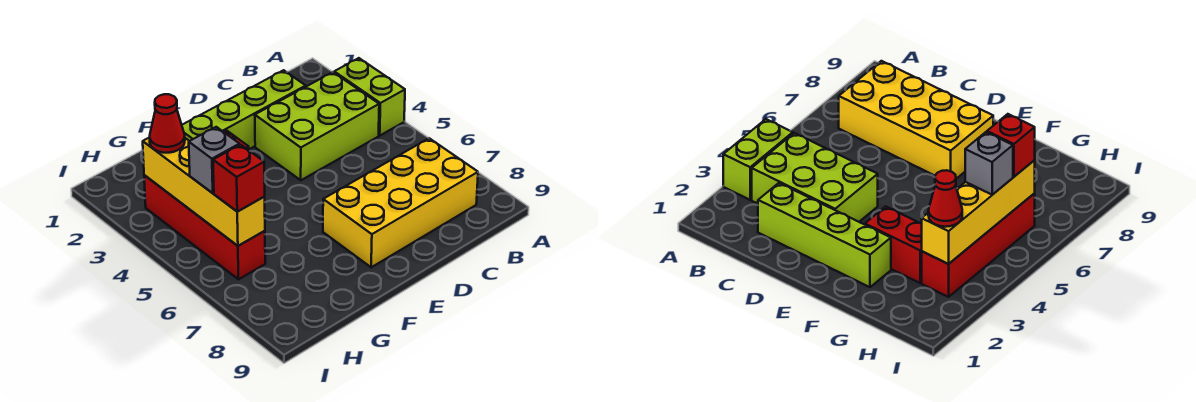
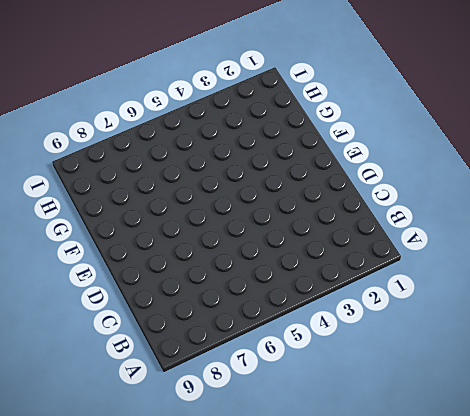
none -> lime brick A3:A4 level 1
none -> lime brick B3:D4 level 1

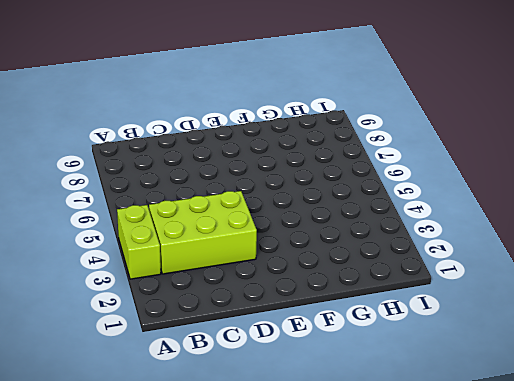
none -> yellow brick B7:E8 level 1
none -> lime brick C2:F2 level 1

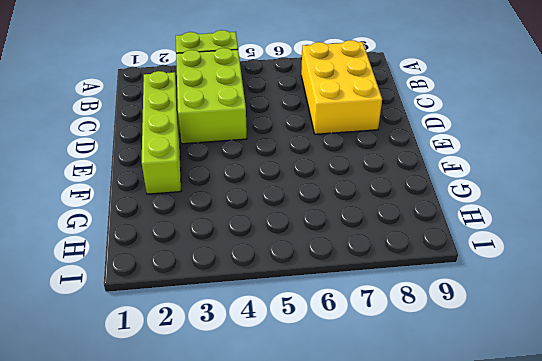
yellow brick B7:D8 level 1 -> yellow brick B7:E8 level 1
none -> red brick F3:G3 level 1
none -> red brick H3:H6 level 1

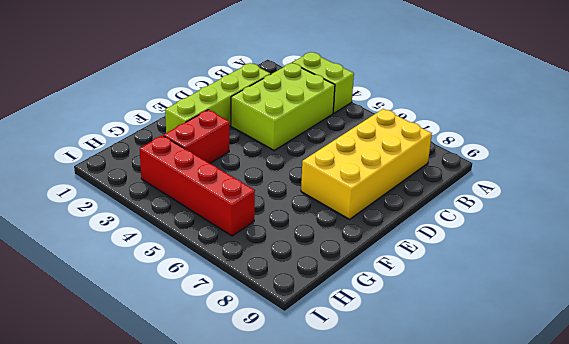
none -> yellow brick H3:H6 level 2
none -> red cone H3 level 3

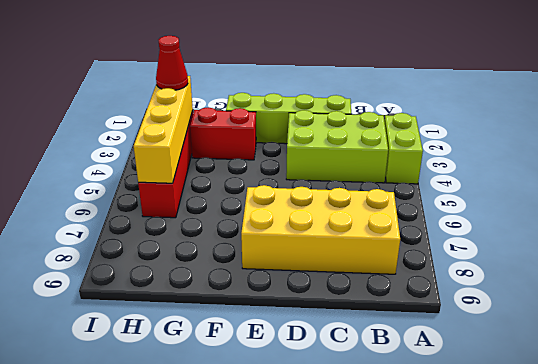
none -> grey brick H5 level 3
none -> red brick H6 level 3

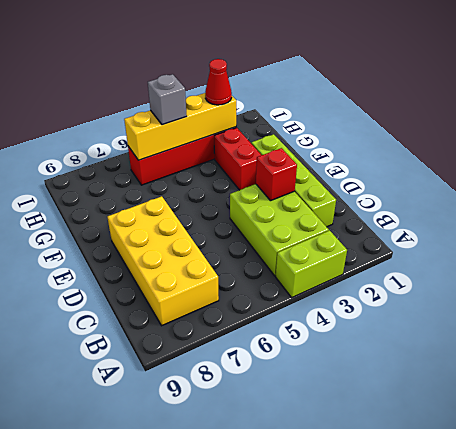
red brick D3 level 2 -> red brick H6 level 3

